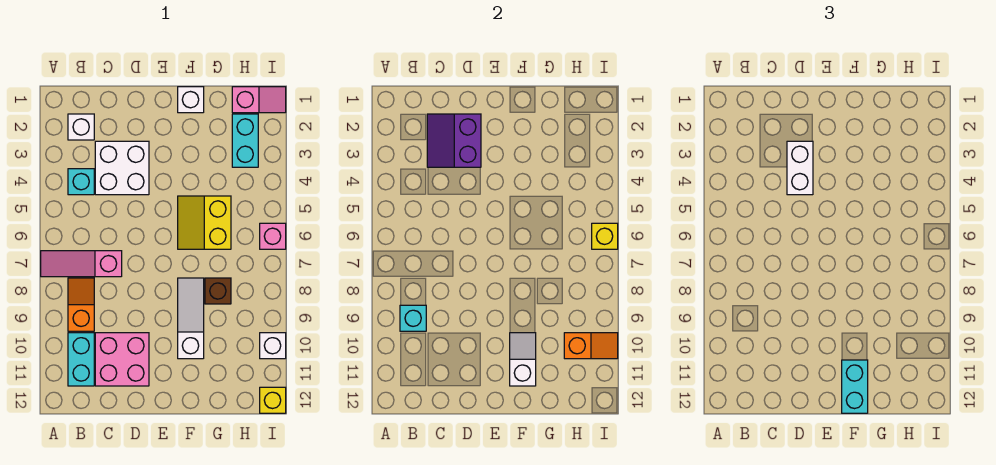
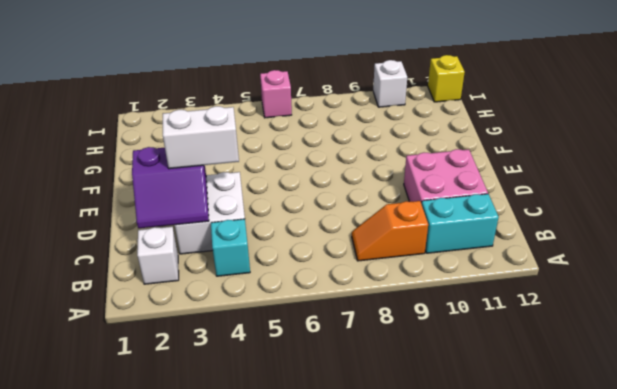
none -> pink slope A7:C7 level 1 top C
none -> white brick F1 level 1
none -> yellow slope F5:G6 level 1 top G

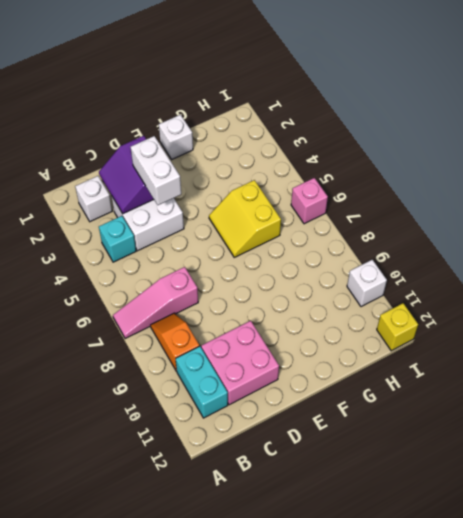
none -> white slope F8:F10 level 1 top 10
none -> brown brick G8 level 1
none -> pink slope H1:I1 level 1 top H

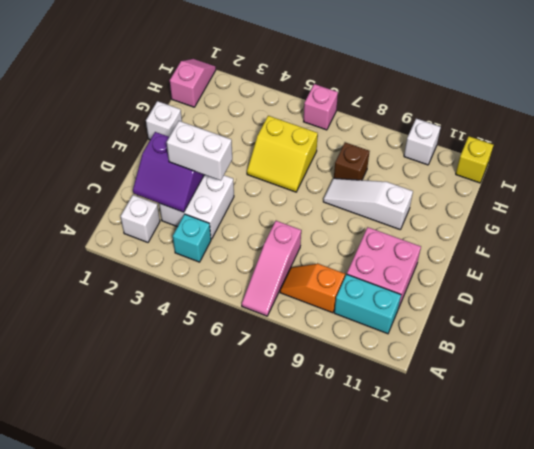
none -> cyan brick H2:H3 level 1
none -> cyan brick B9 level 2
none -> white slope F10:F11 level 2 top 11

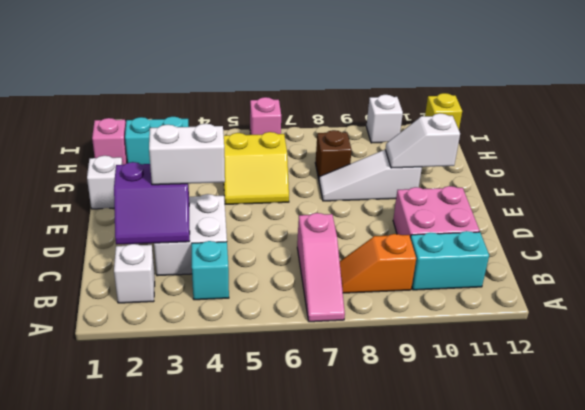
none -> cyan brick B9 level 2
none -> orange slope H10:I10 level 2 top H
none -> yellow brick I6 level 2

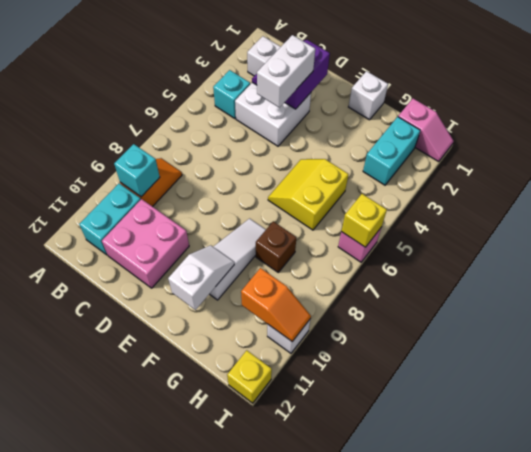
none -> pink slope A7:C7 level 1 top C
none -> cyan brick F11:F12 level 3

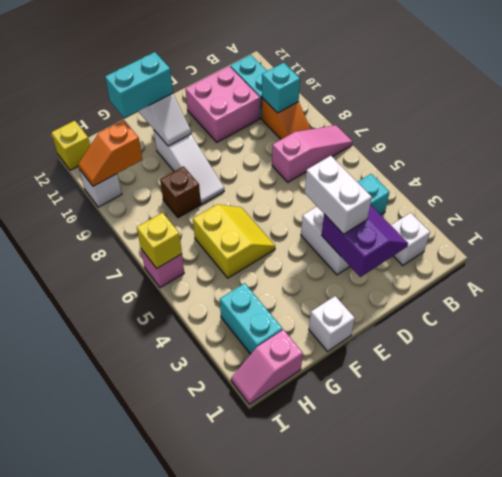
cyan brick F11:G11 level 3 -> cyan brick F11:F12 level 3

